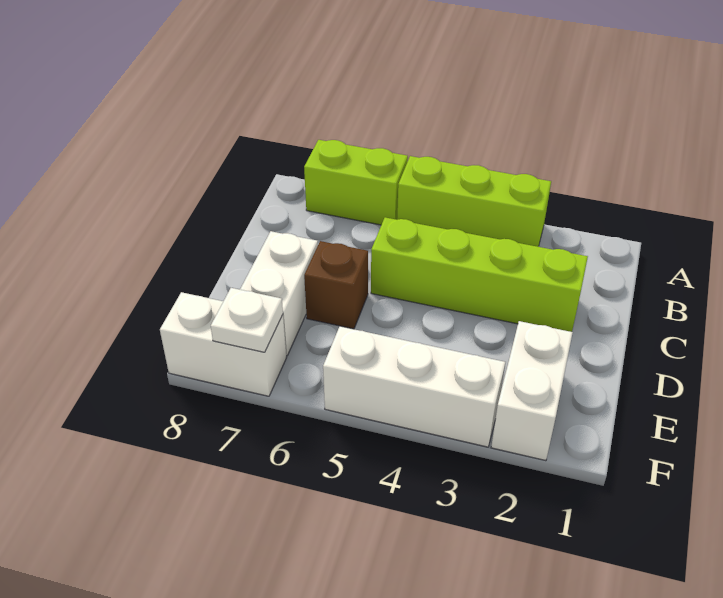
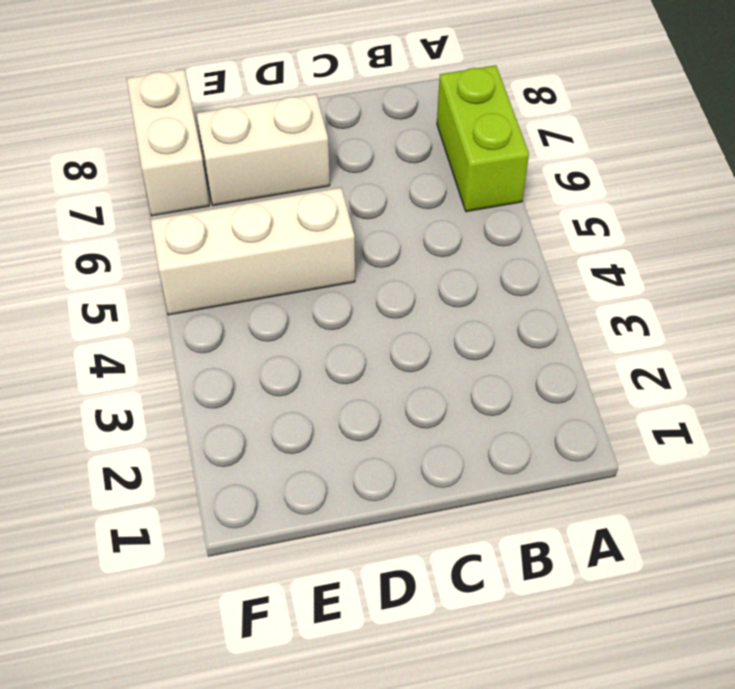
white brick D5:F5 level 1 -> white brick F3:F5 level 1
none -> lime brick A3:A5 level 1
none -> lime brick C2:C5 level 1

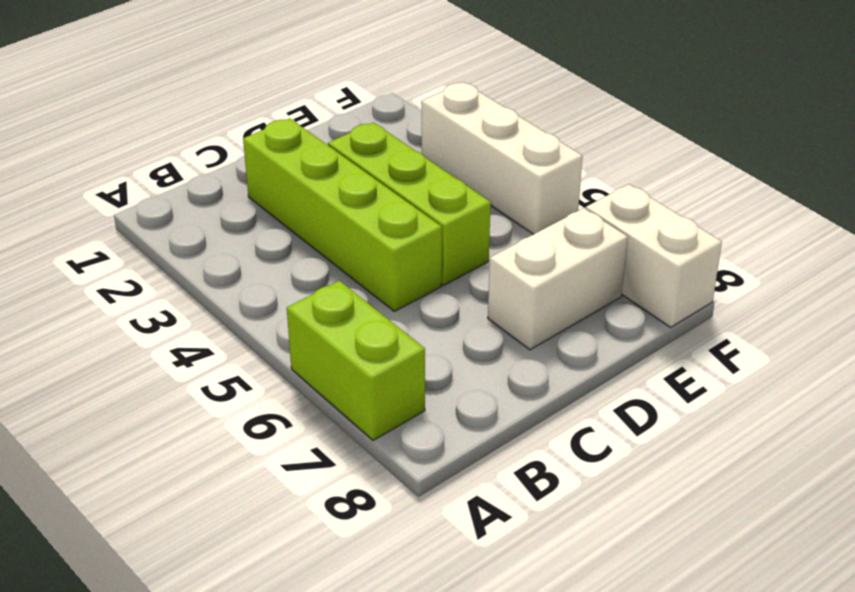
lime brick D3:D5 level 1 -> lime brick A3:A5 level 1
none -> brown brick D6 level 1
none -> white brick E2:F2 level 1

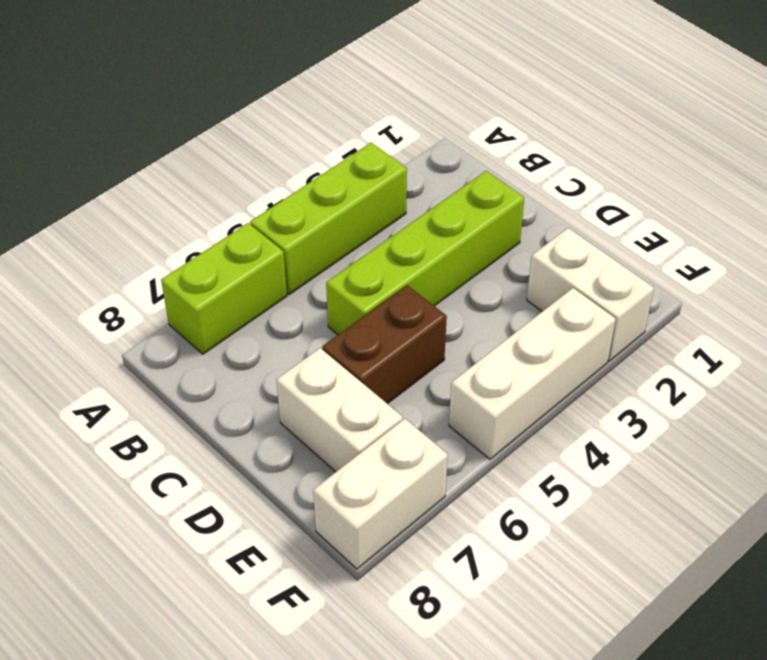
brown brick D5:D6 level 1 -> brown brick D6 level 1
none -> white plate F7 level 2

